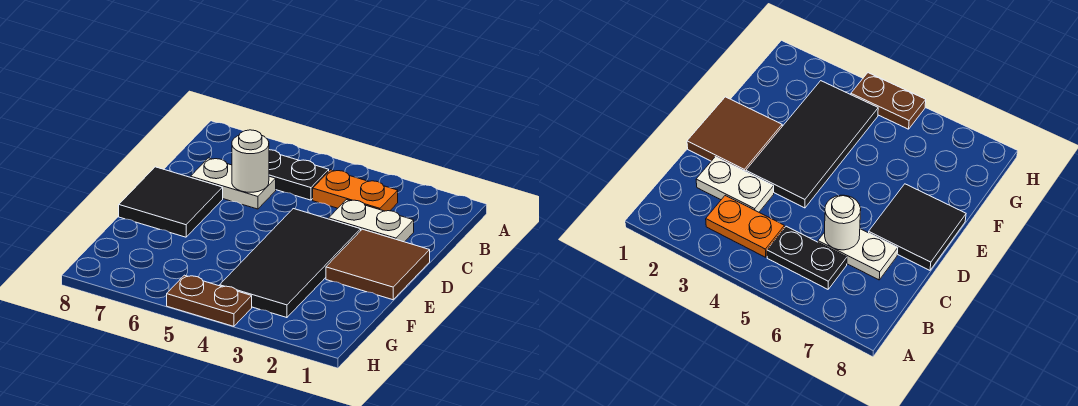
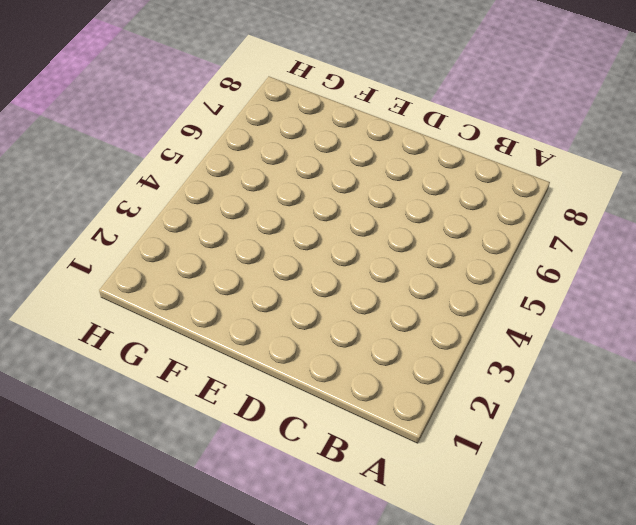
none -> orange plate B3:B4 level 1
none -> black plate B5:B6 level 1

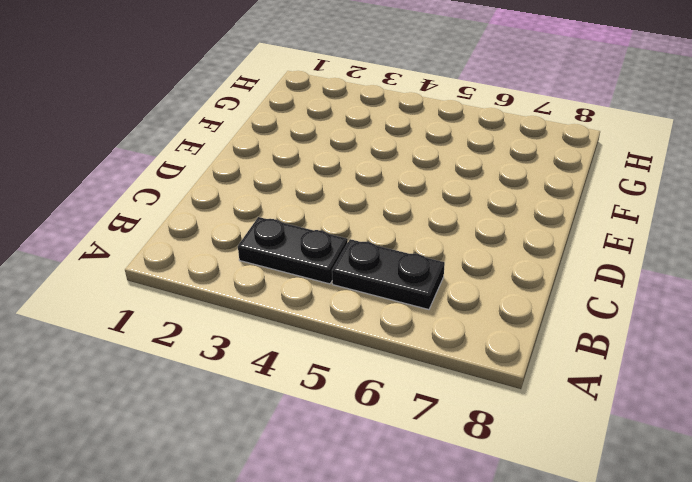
black plate B3:B4 level 1 -> orange plate B3:B4 level 1
none -> white plate C2:C3 level 1
none -> white plate C6:C7 level 1

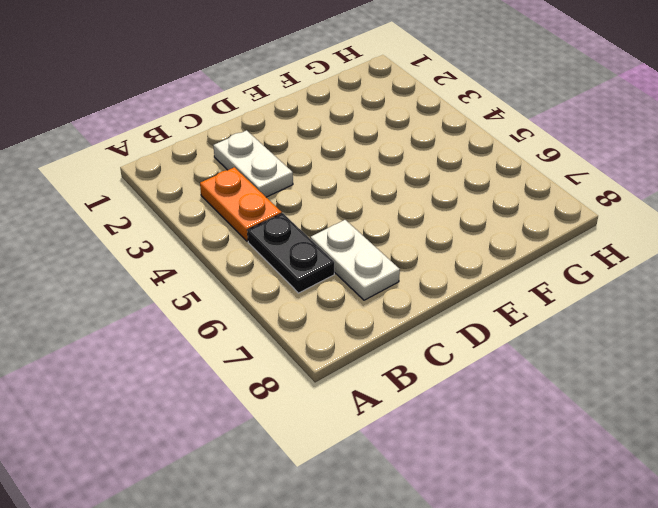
none -> brown tile D1:E2 level 1
none -> black tile D3:G4 level 1

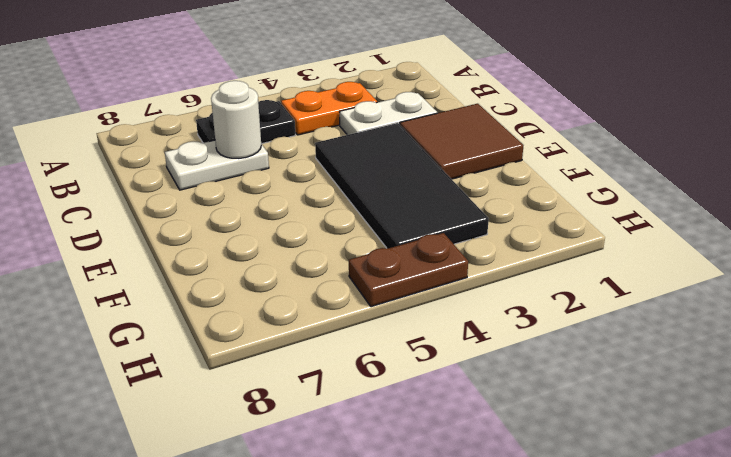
none -> black tile D7:E8 level 1

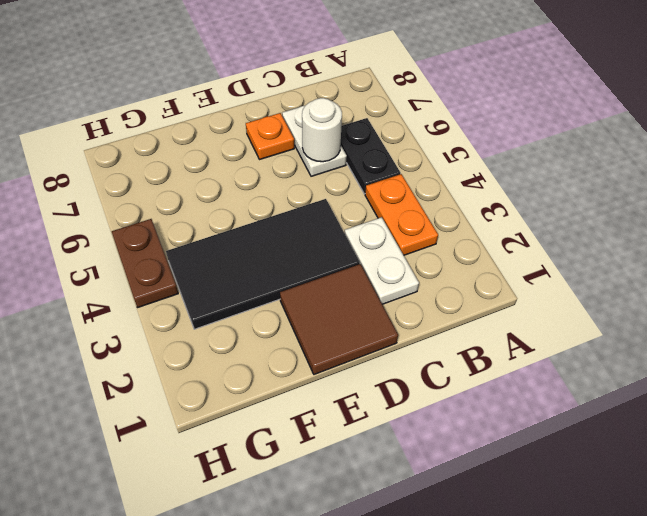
orange plate D7 level 1 -> black tile D7:E8 level 1

